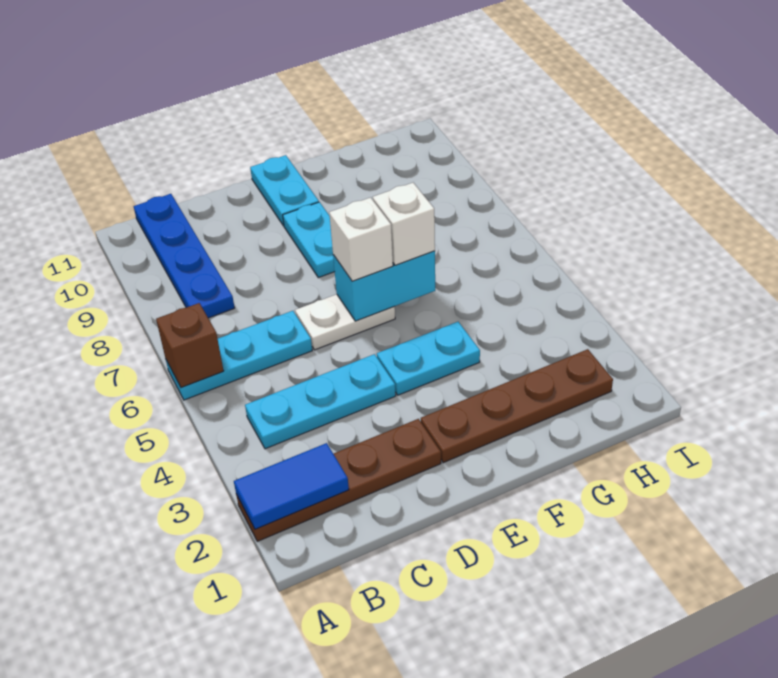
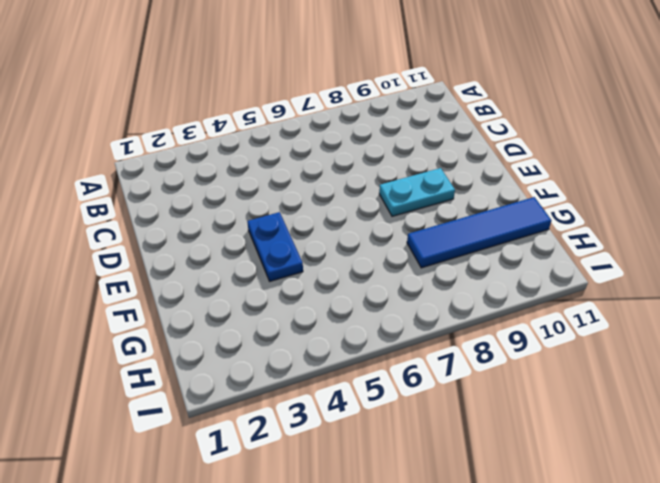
blue plate E4:F4 level 1 -> cyan plate E4:F4 level 1
blue tile G8:G11 level 1 -> none
none -> brown plate A2:D2 level 1
none -> cyan plate A6:C6 level 1
none -> cyan plate B4:D4 level 1

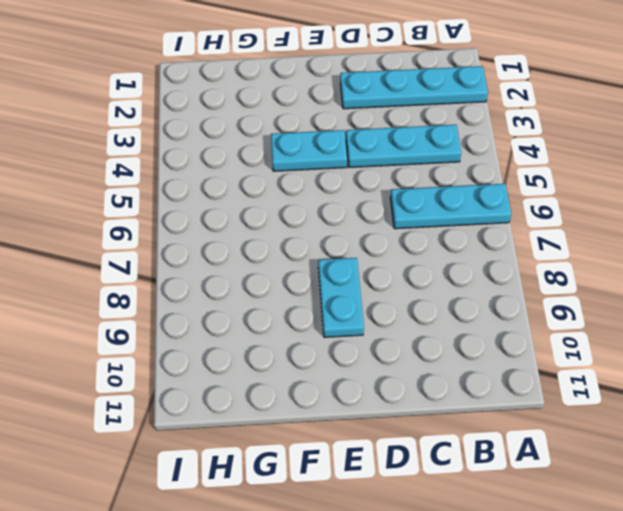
cyan plate A2:D2 level 1 -> brown plate A2:D2 level 1
none -> blue plate B8:B11 level 1
none -> white plate D6:E6 level 1
none -> brown plate E2:H2 level 1

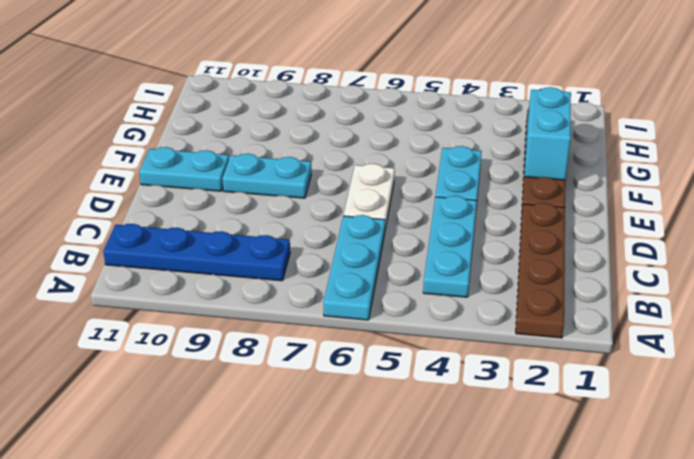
cyan brick F2:G2 level 2 -> cyan brick E6:F6 level 2
none -> blue tile A2:B2 level 2
none -> brown brick A6 level 2
none -> white brick E6 level 3

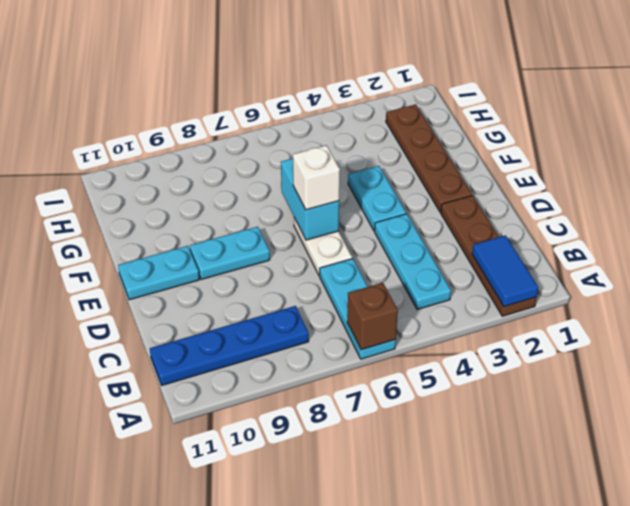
none -> white brick F6 level 3

